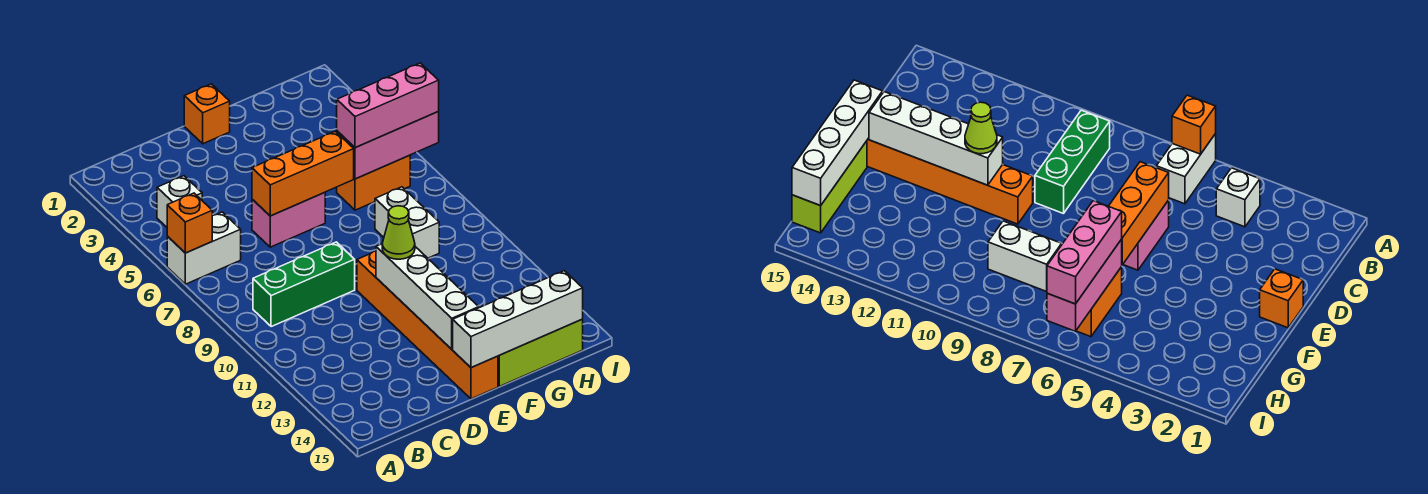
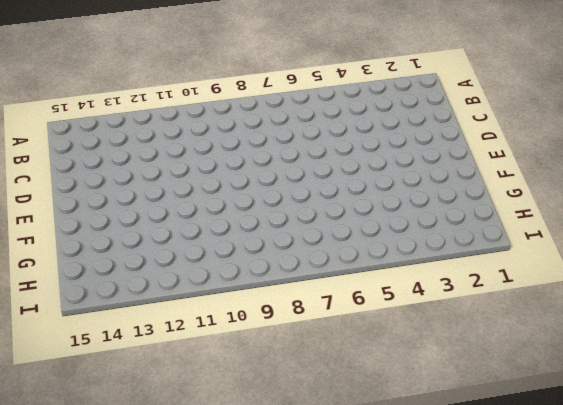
none -> white brick A6:B6 level 1
none -> white brick B4 level 1
none -> green brick B9:D9 level 1

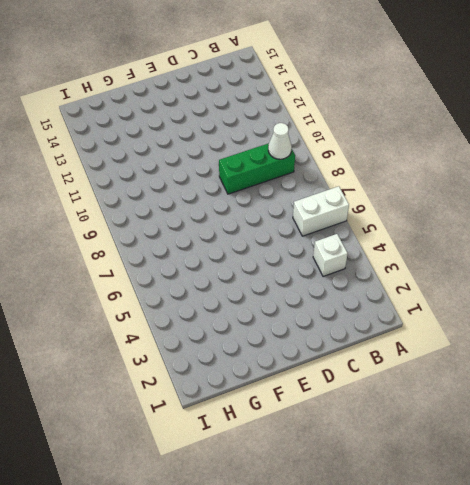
white cone B9 level 2 -> none
none -> pink brick D6:E6 level 1
none -> orange brick E1 level 1
none -> orange brick E10:E15 level 1

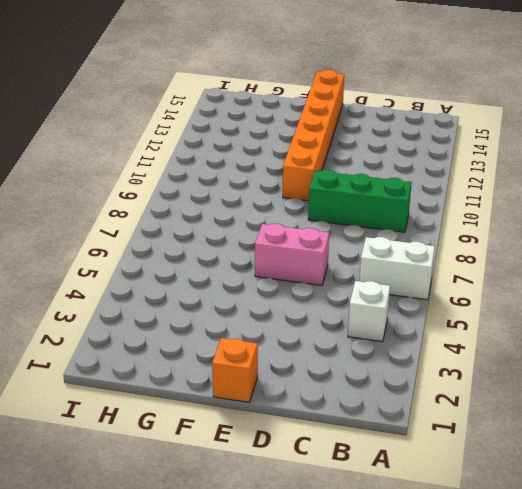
none -> lime brick F15:H15 level 1
none -> orange brick G6:H6 level 1
none -> white brick G8:G9 level 1

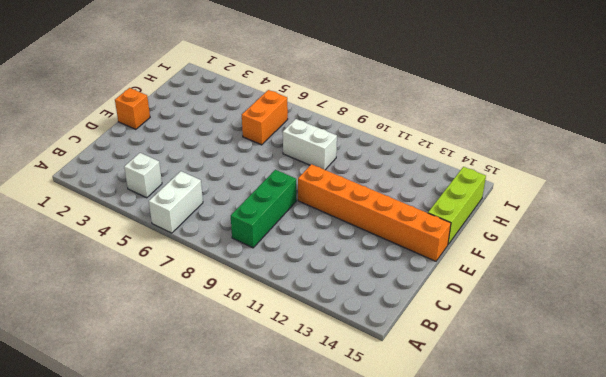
none -> pink brick D6:E6 level 1
none -> orange brick A6 level 2
none -> orange brick D6:F6 level 2

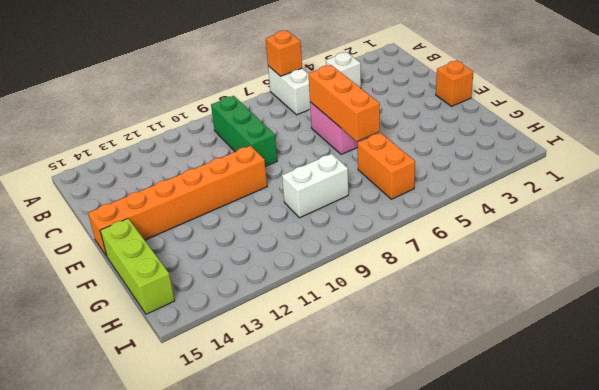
none -> white brick E11:E14 level 2
none -> white brick E15:H15 level 2
none -> pink brick G6:I6 level 2

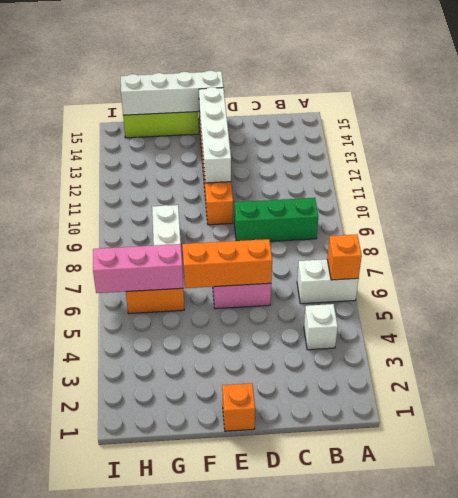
none -> lime cone E11 level 3
none -> pink brick G6:I6 level 3

